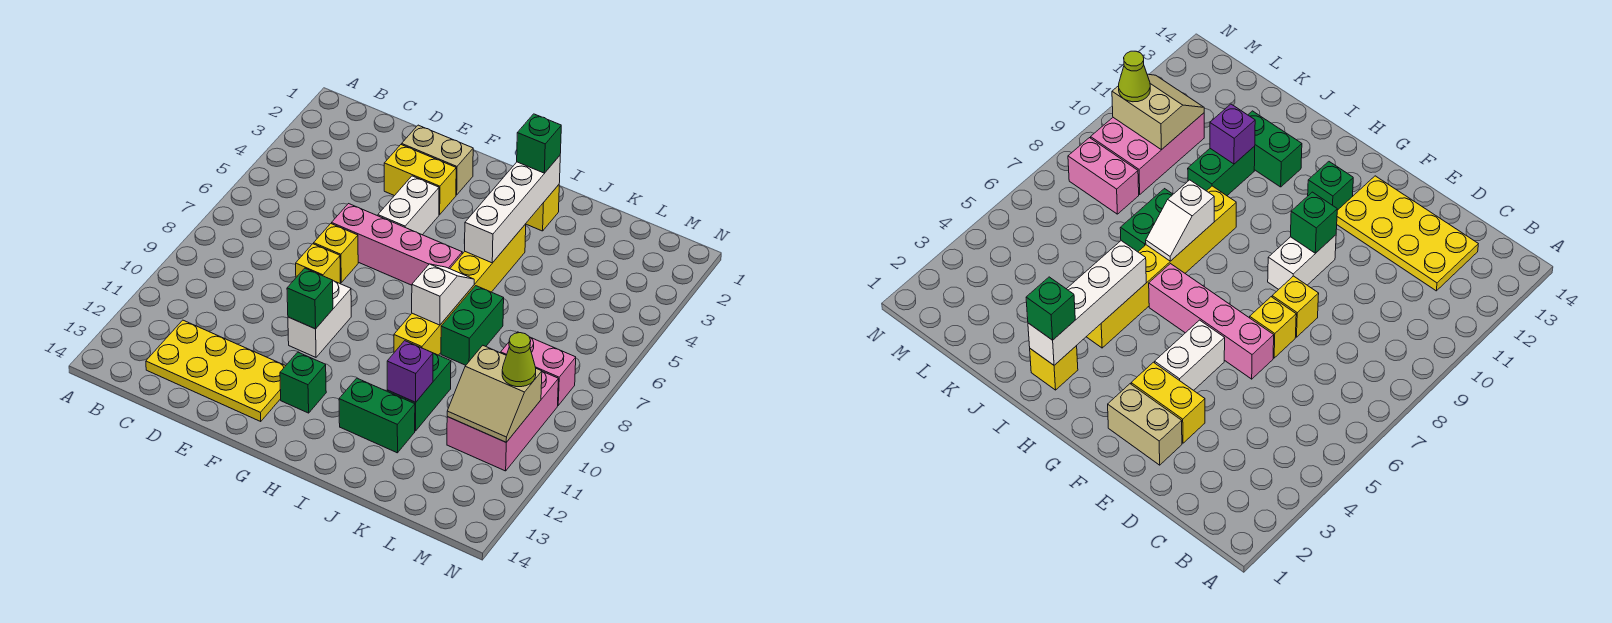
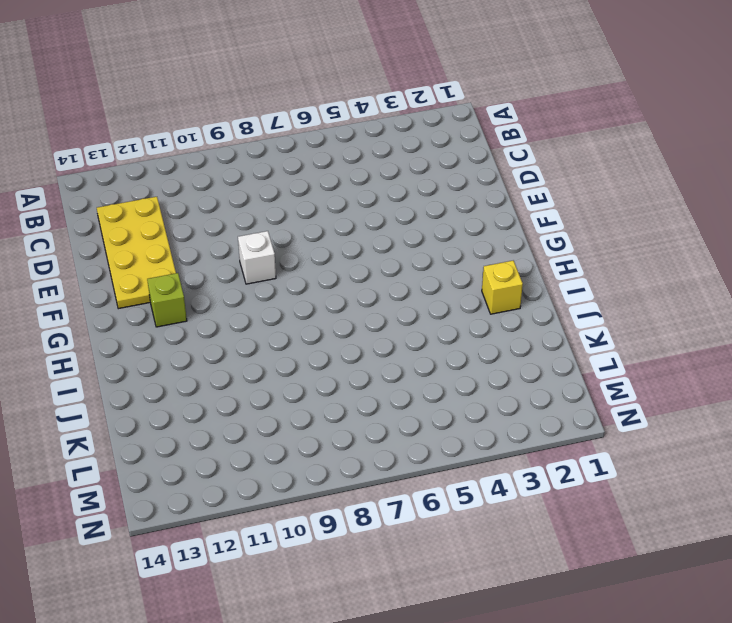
white brick F9 level 1 -> white brick F9:F10 level 1
lime brick G12 level 1 -> green brick G12 level 1
none -> tan brick E2:F2 level 1
none -> yellow brick E3:F3 level 1
none -> pink brick E6:H6 level 1

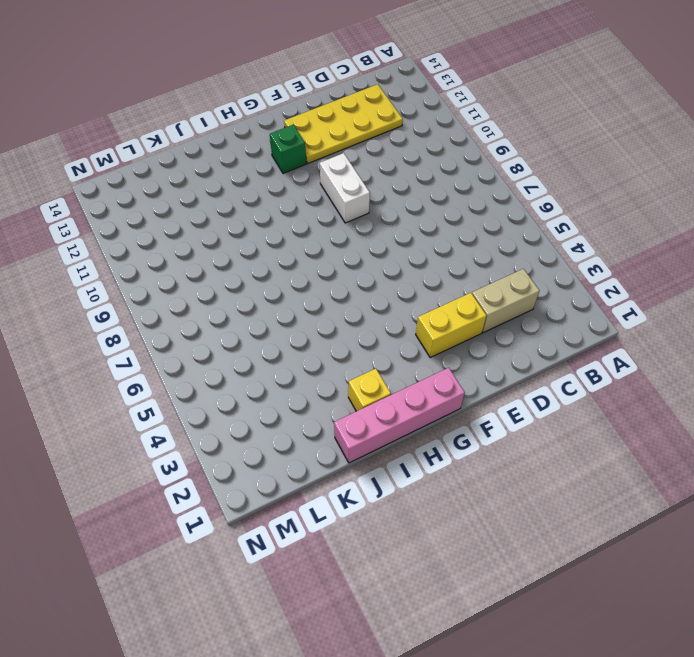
tan brick C3:D3 level 1 -> tan brick E2:F2 level 1
pink brick G1:J1 level 1 -> pink brick E6:H6 level 1
none -> yellow brick E7 level 1
none -> yellow brick E8 level 1
none -> white brick F4:F5 level 1

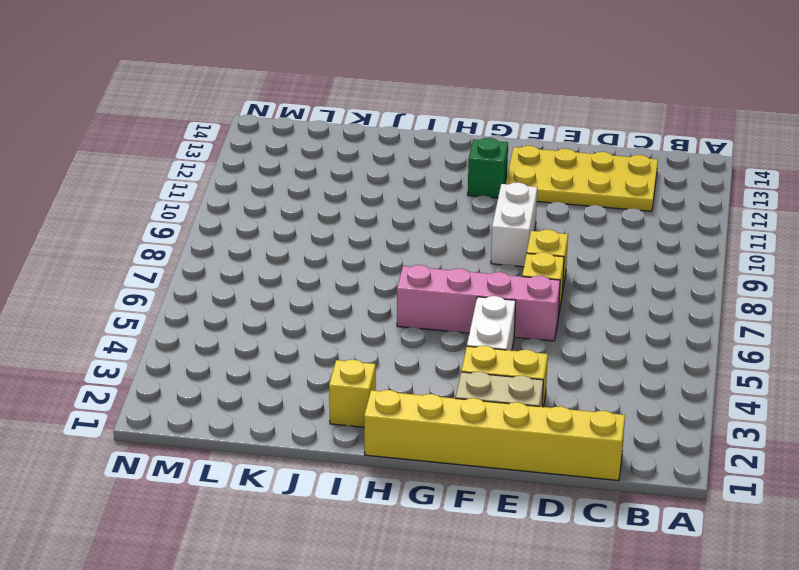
yellow brick C1:H1 level 1 -> yellow brick I4:I9 level 1
none -> green brick I12:J12 level 1
none -> green brick J7:J8 level 1
none -> green brick J10:J11 level 1

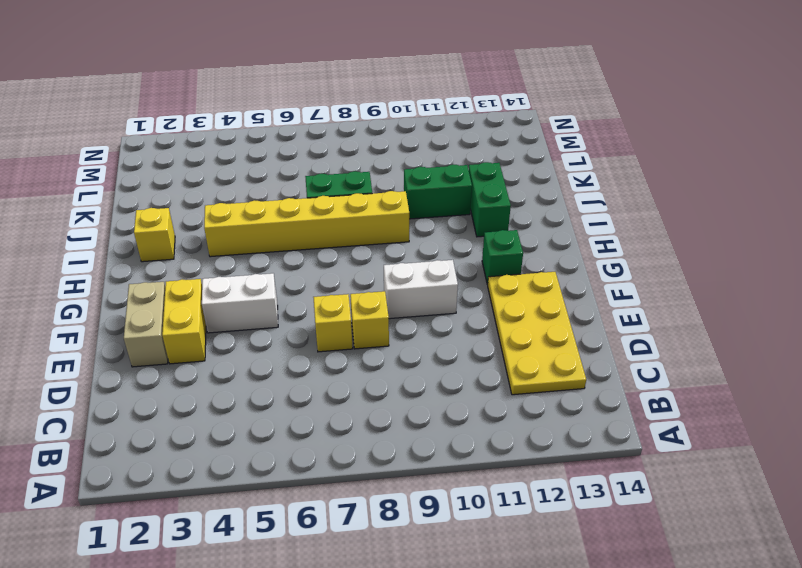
none -> pink brick E6:H6 level 1
none -> pink brick L8:M8 level 1
none -> pink brick L9:M11 level 1

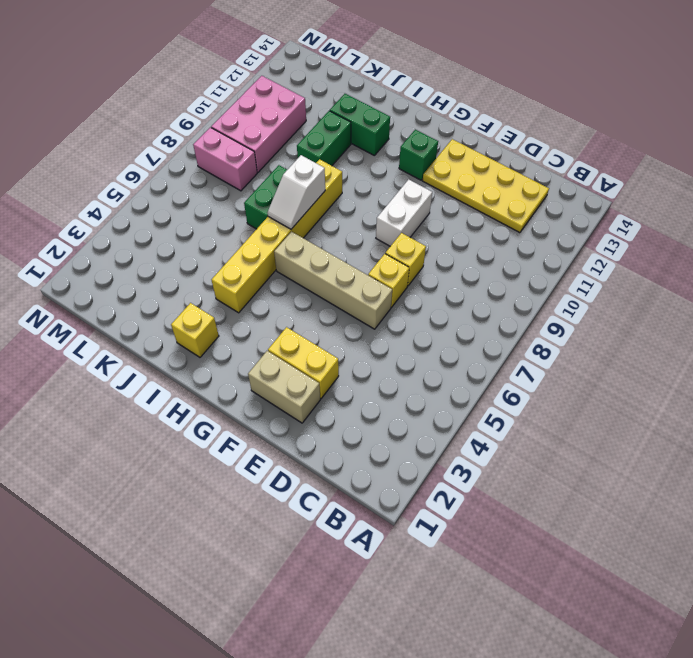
tan brick E6:H6 level 1 -> pink brick E6:H6 level 1
none -> white brick F4:F5 level 1
none -> green brick F10 level 2
none -> white brick I2:I5 level 2

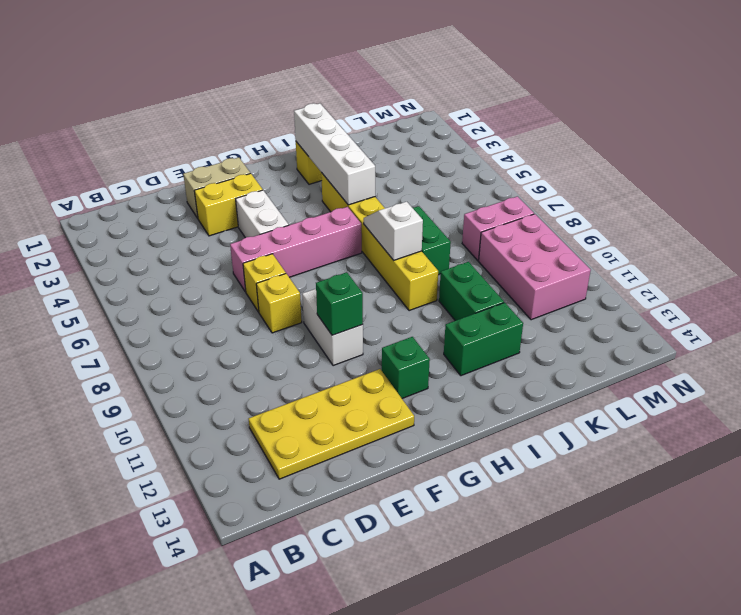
none -> purple brick J11 level 2
none -> tan slope L10:M11 level 2 top 10
none -> green brick I2 level 3

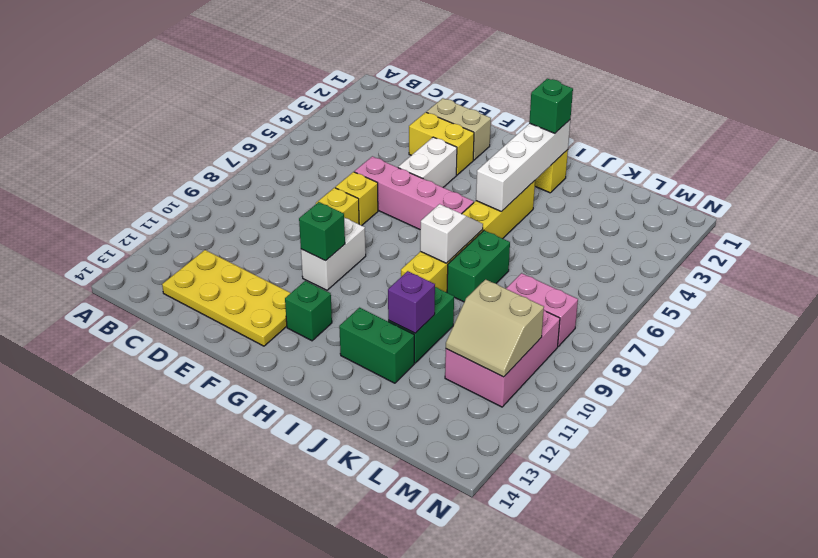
none -> lime cone M10 level 3

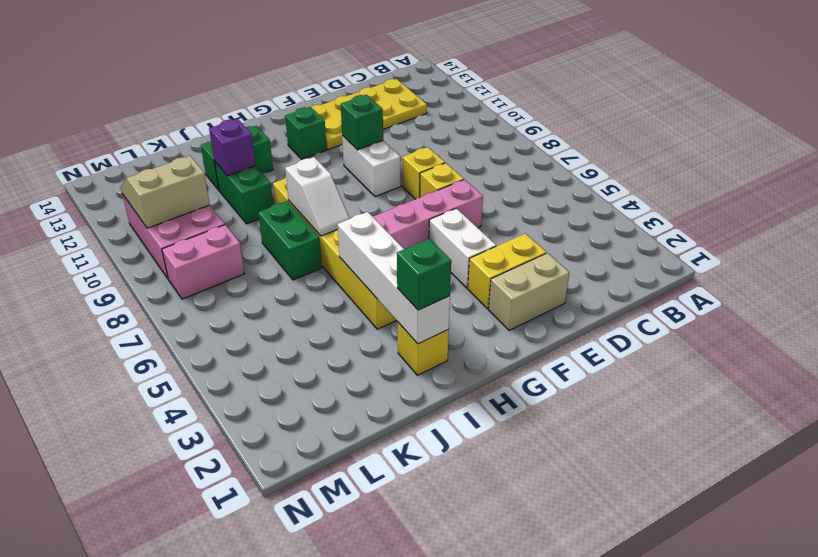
none -> lime cone M10 level 3

